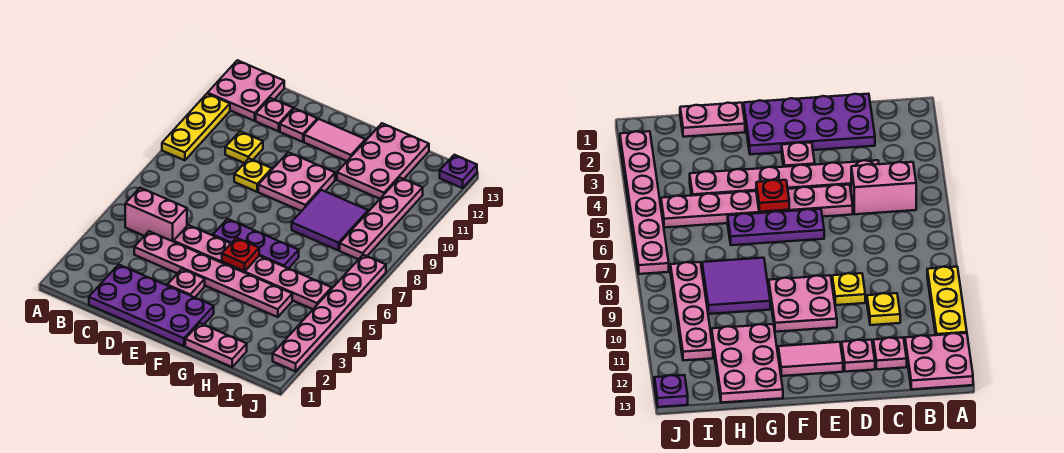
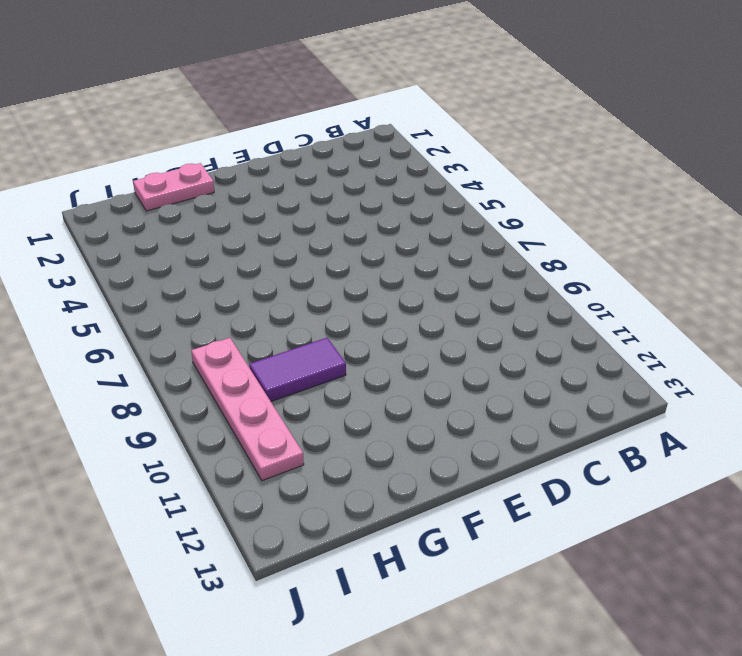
purple tile G9:H9 level 1 -> purple tile G8:H9 level 1
none -> yellow plate A9:A11 level 1
none -> pink plate A12:B13 level 1
none -> pink brick B5:C5 level 1

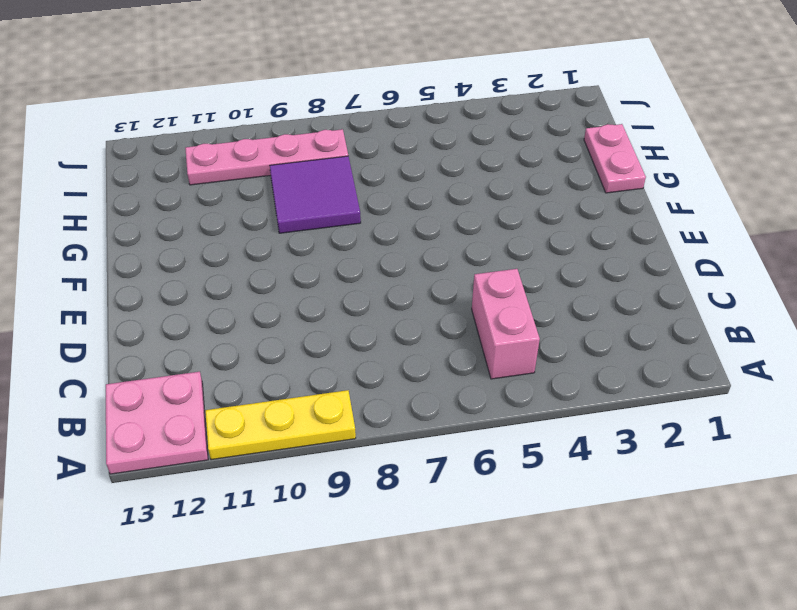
none -> purple plate C1:F2 level 1
none -> pink plate C4:H4 level 1
none -> yellow plate C10 level 1

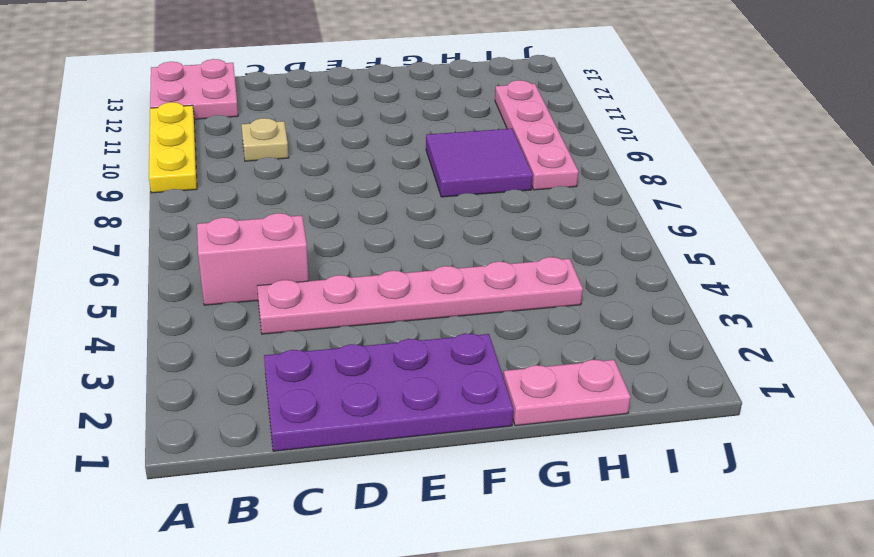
tan plate C10 level 1 -> yellow plate C10 level 1
none -> pink plate C12 level 1
none -> pink plate D5:I5 level 1
none -> yellow plate D9 level 1

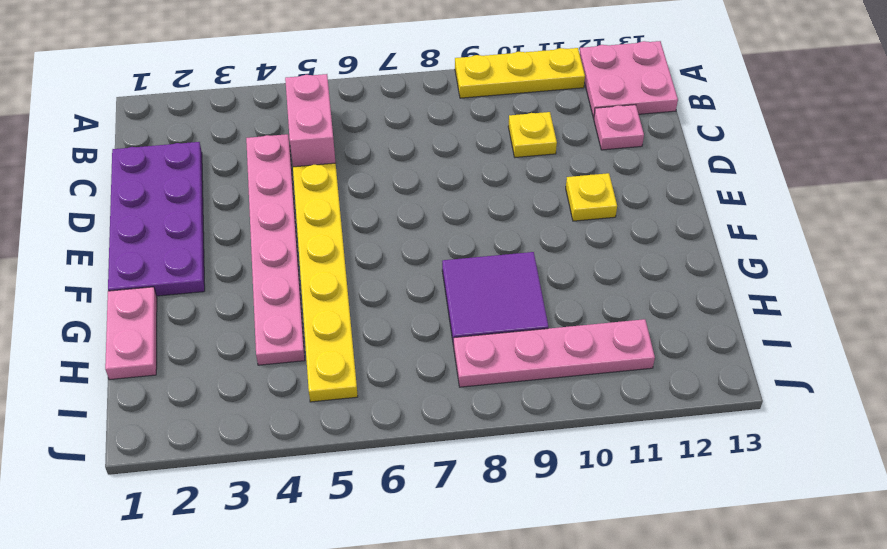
yellow plate D5:I5 level 1 -> pink plate D5:I5 level 1
yellow plate E11 level 1 -> yellow plate D9 level 1
none -> pink plate D12 level 1
none -> pink plate E3 level 1
none -> purple plate E6:G6 level 1

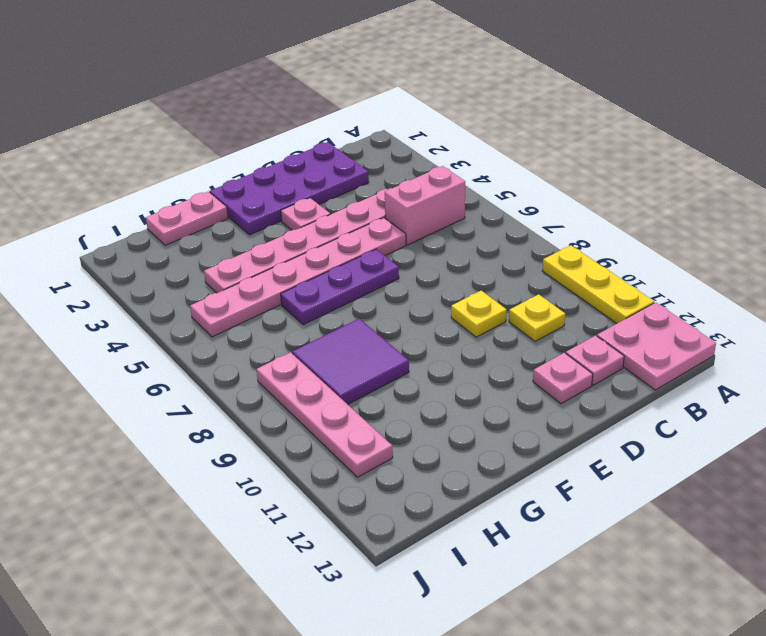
none -> pink plate E9:F10 level 1
none -> pink tile E12:F12 level 1
none -> pink plate G11:H13 level 1

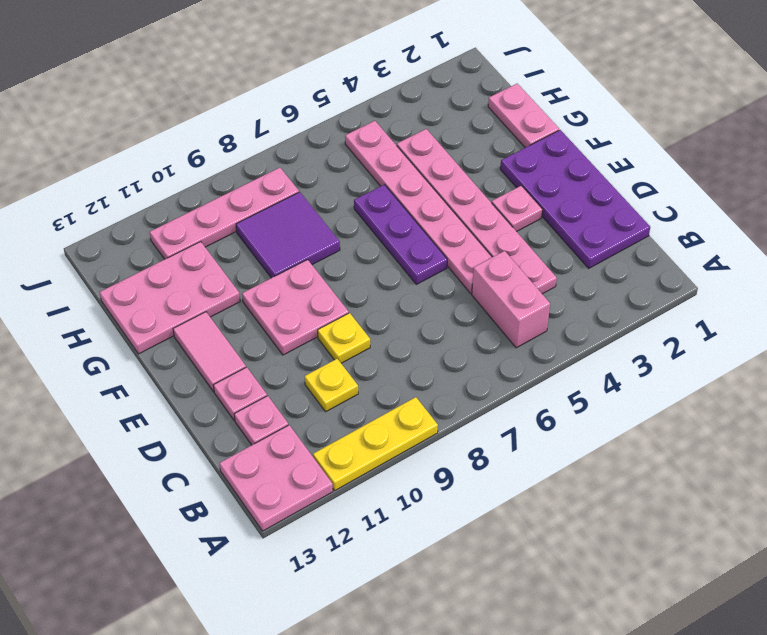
none -> pink plate J2:J7 level 1
none -> purple plate J13 level 1
none -> red plate F5 level 2

